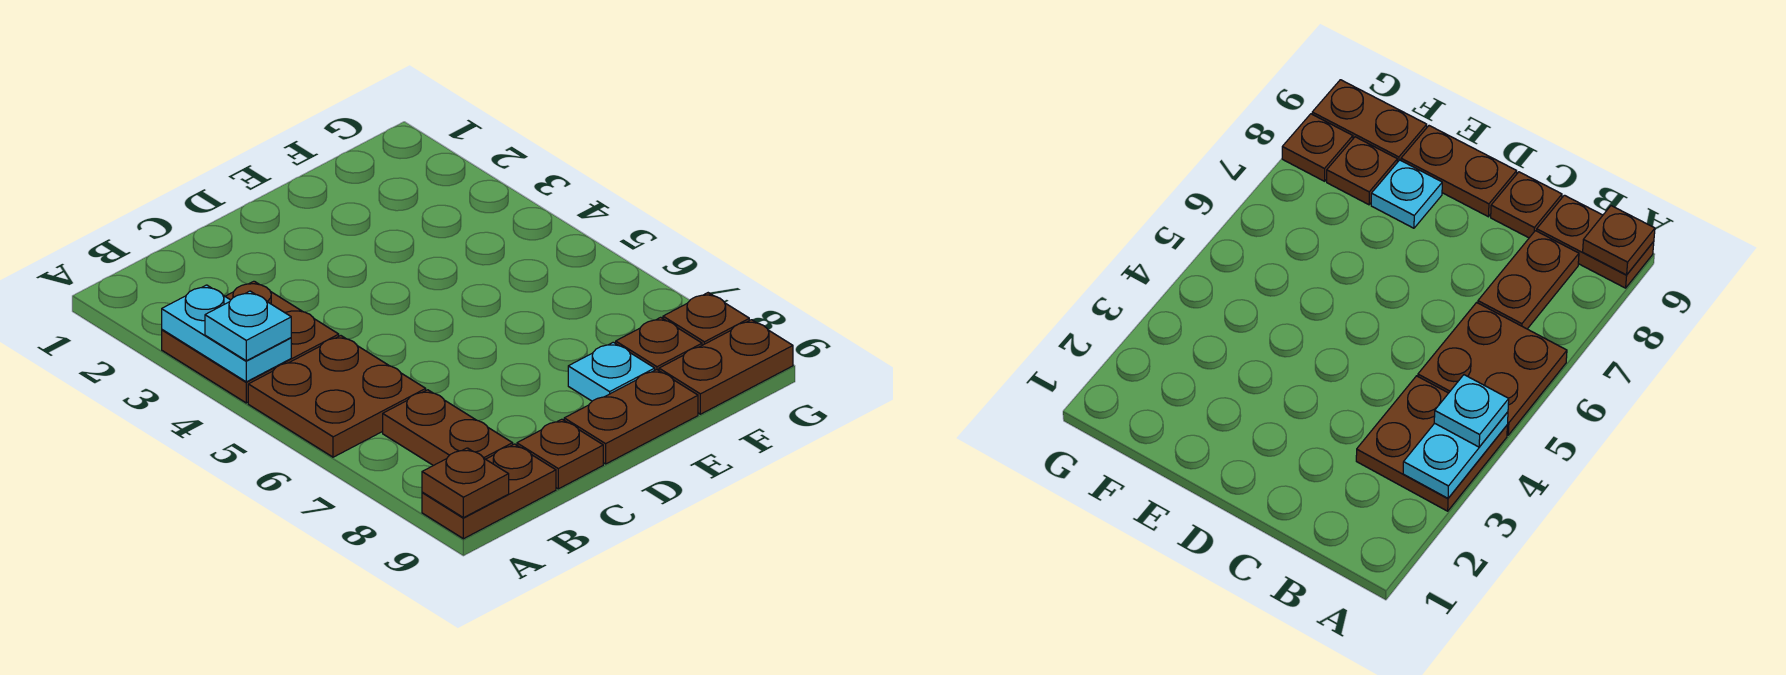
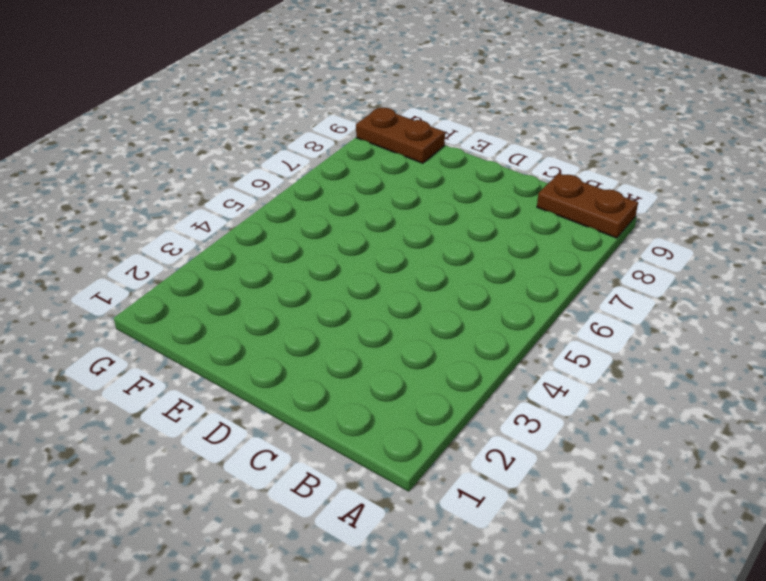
none -> brown plate A3:B4 level 1
none -> brown plate A5:B6 level 1
none -> brown plate B7:B8 level 1

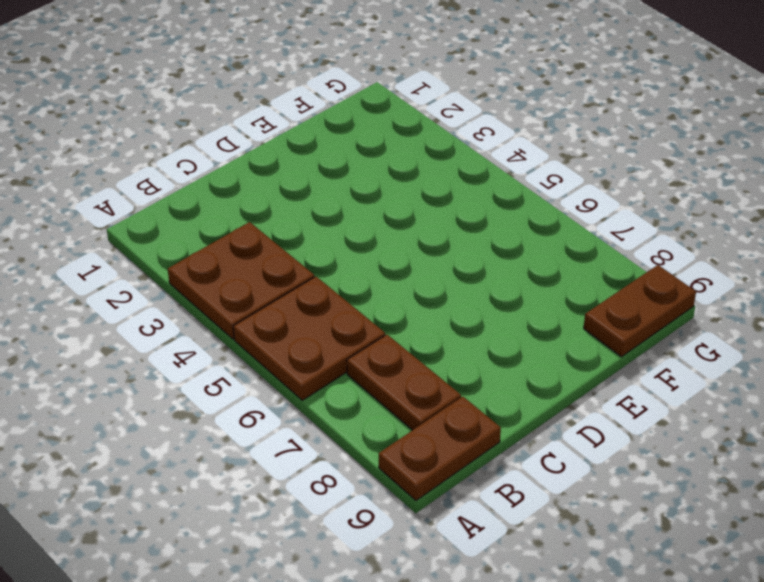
none -> brown plate C9 level 1
none -> brown plate D9:E9 level 1
none -> cyan plate E8 level 1

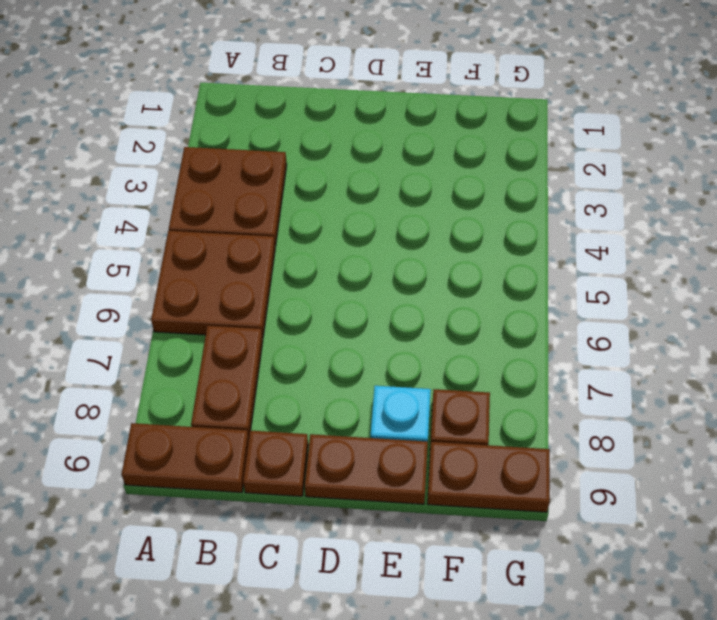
none -> brown plate G8 level 1
none -> cyan plate A3:A4 level 2
none -> brown plate A9 level 2

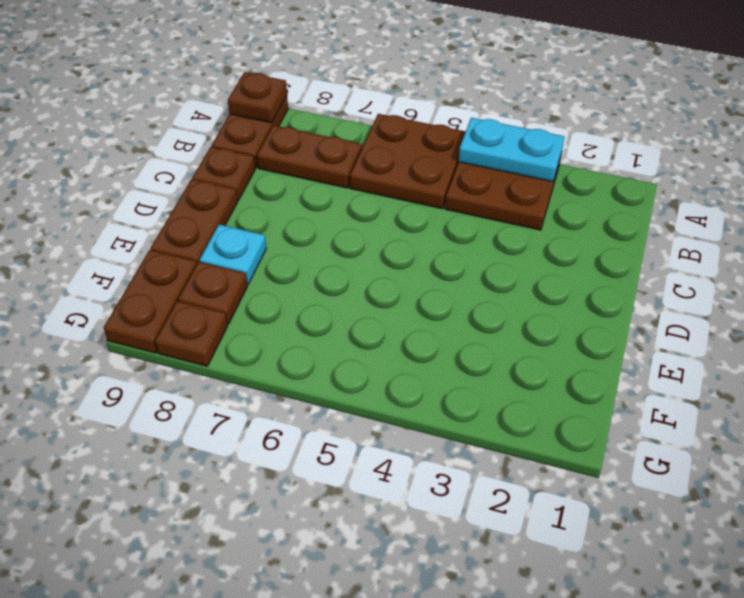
none -> cyan plate A4 level 3

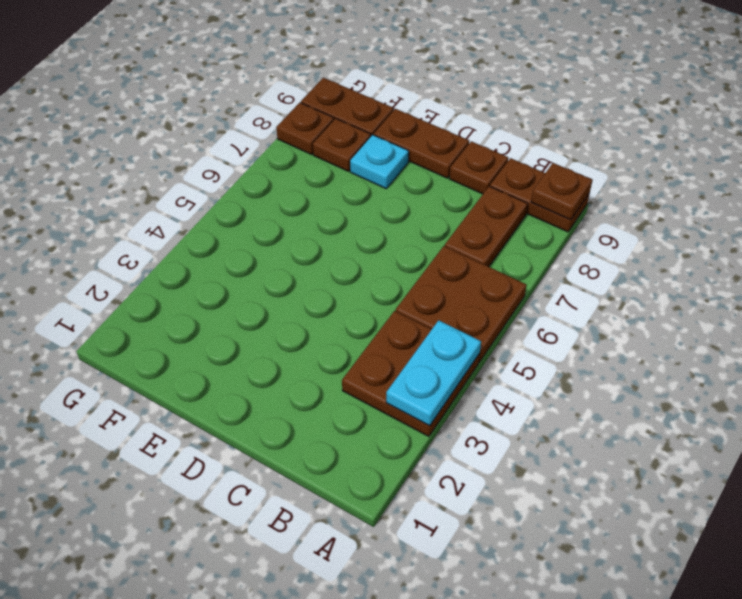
none -> cyan plate A4 level 3

